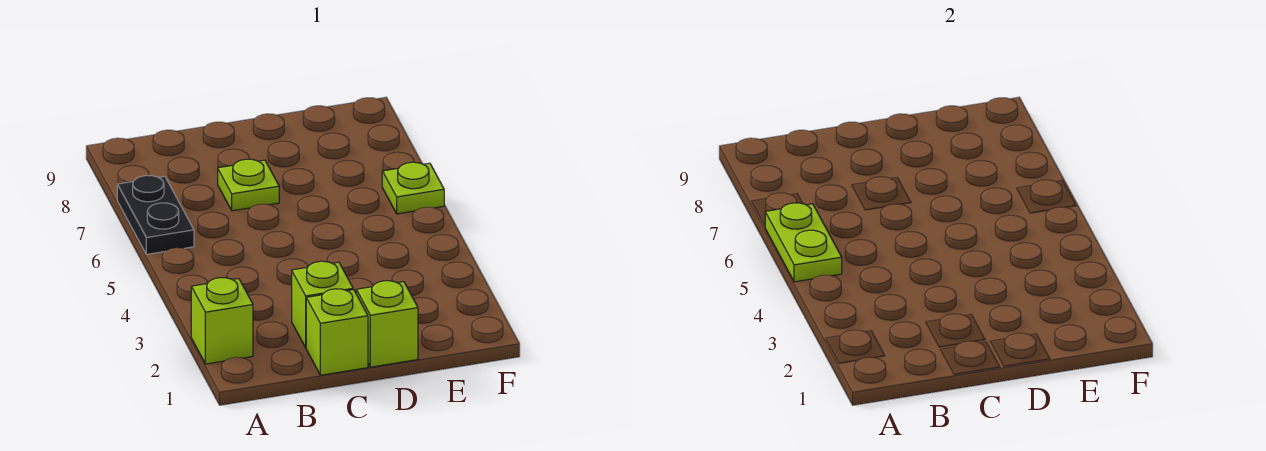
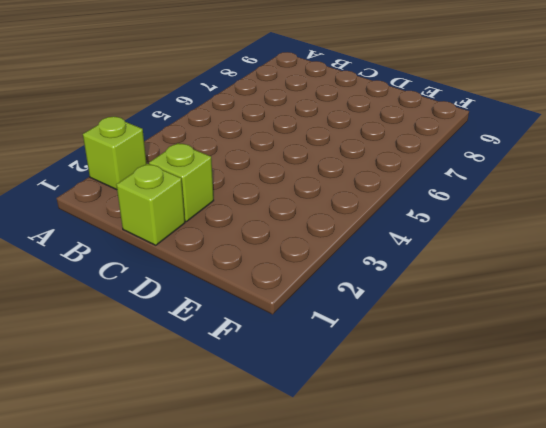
none -> black plate A6:A7 level 1
none -> lime plate C7 level 1

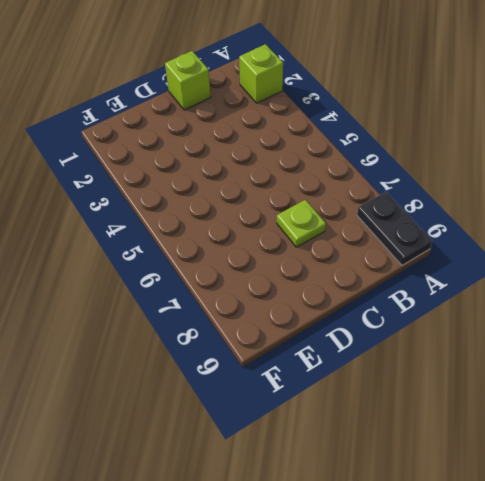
black plate A8:A9 level 1 -> black plate A6:A7 level 1
none -> lime brick C2 level 1
none -> lime brick D1 level 1

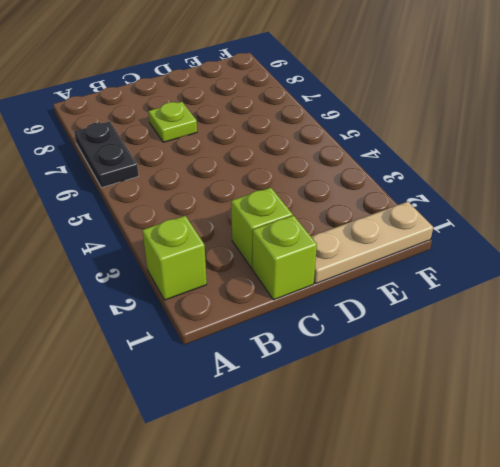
tan plate D1:F1 level 1 -> lime brick D1 level 1
none -> lime plate F6 level 1
none -> lime plate A5:A6 level 2

